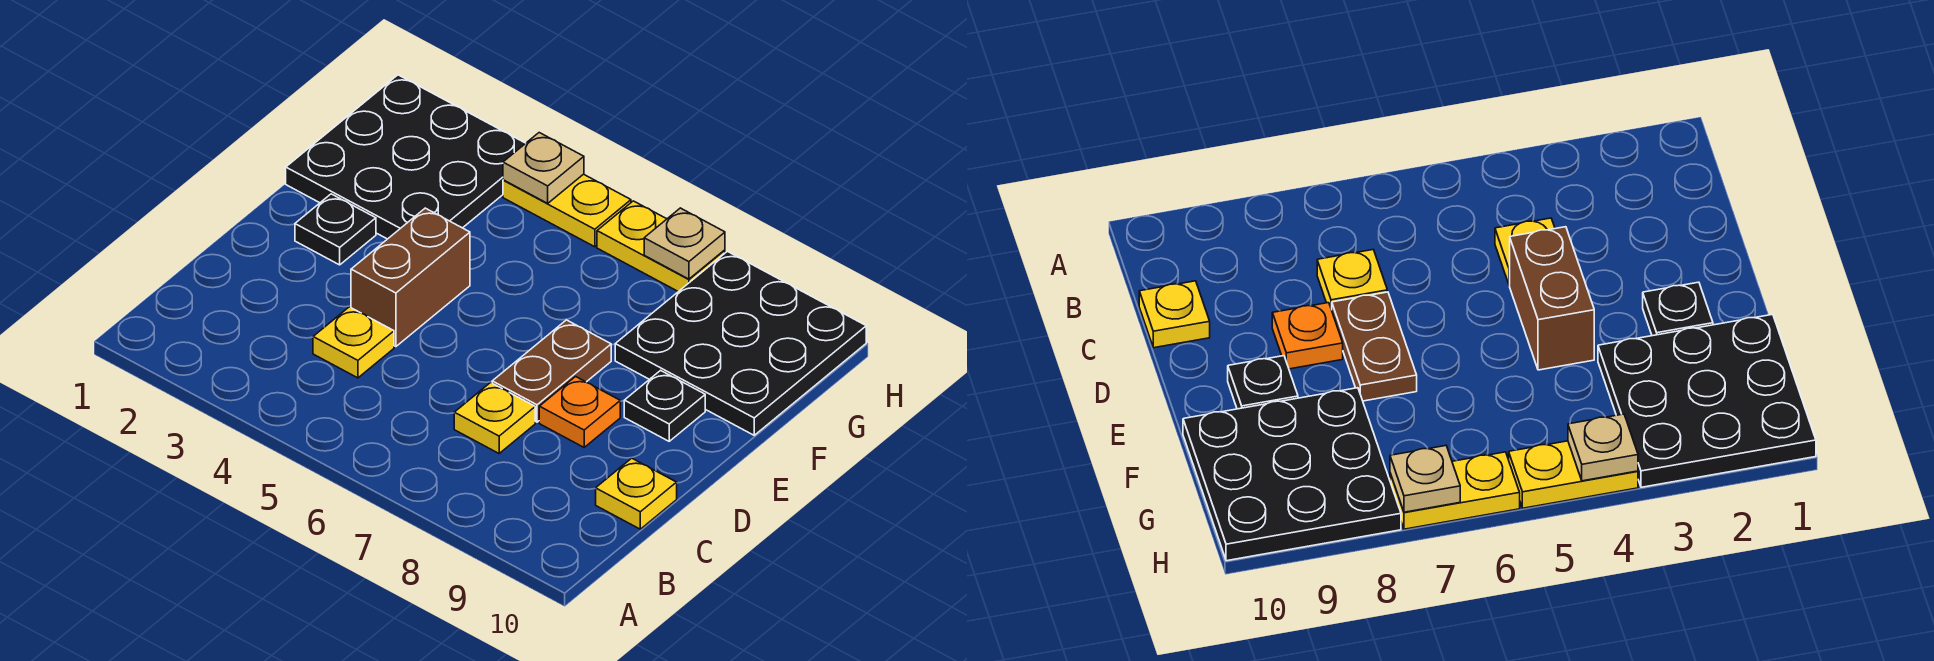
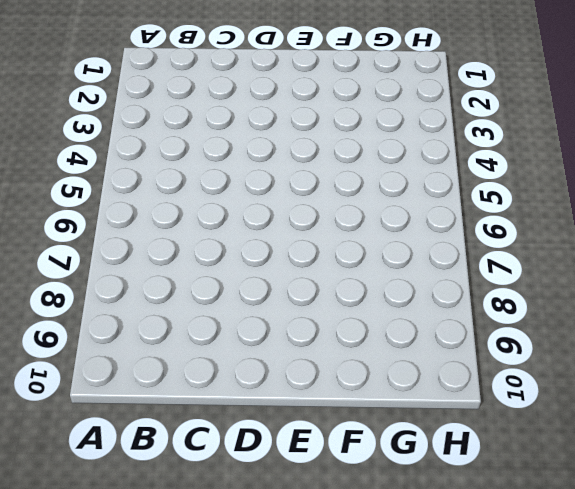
none -> yellow plate C4 level 1
none -> yellow plate C7 level 1
none -> yellow plate C10 level 1

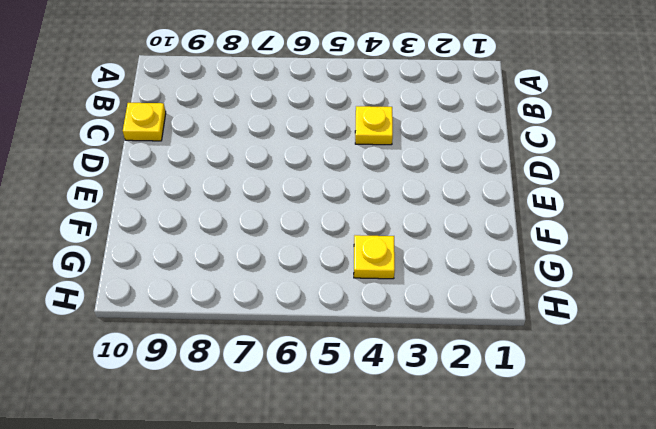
yellow plate G4 level 1 -> yellow plate C7 level 1
none -> brown brick D4:E4 level 1
none -> brown plate D7:E7 level 1
none -> orange plate D8 level 1

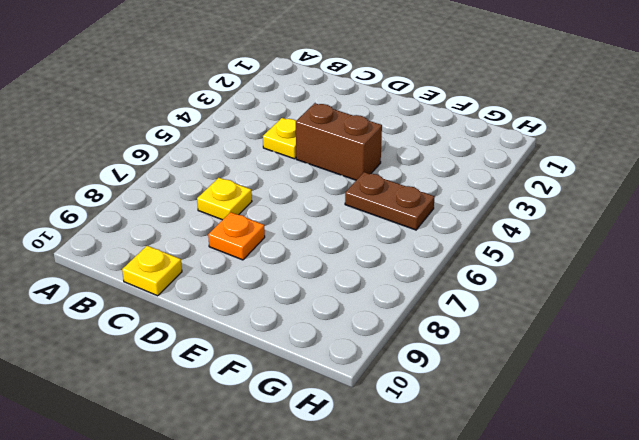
brown plate F5:G5 level 1 -> brown plate D7:E7 level 1
none -> black plate E2 level 1
none -> black plate E9 level 1
none -> black plate F1:H3 level 1

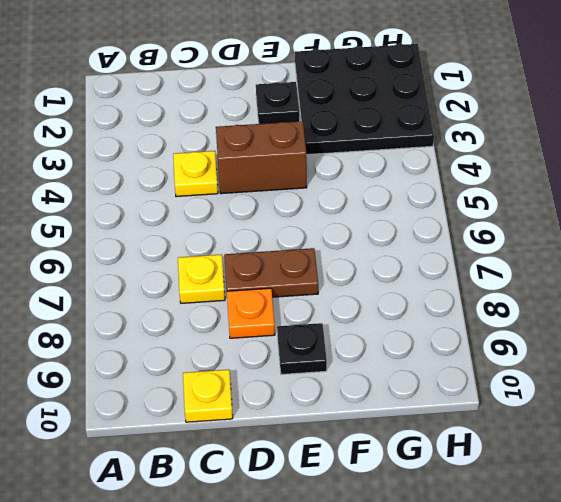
none -> black plate F8:H10 level 1
none -> yellow plate H4:H5 level 1
none -> yellow plate H6:H7 level 1

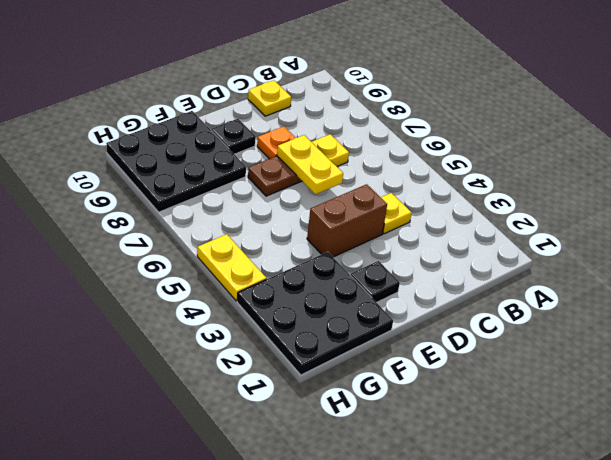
yellow plate D6:D7 level 2 -> yellow plate H6:H7 level 1
none -> tan plate H4 level 2
none -> tan plate H7 level 2

